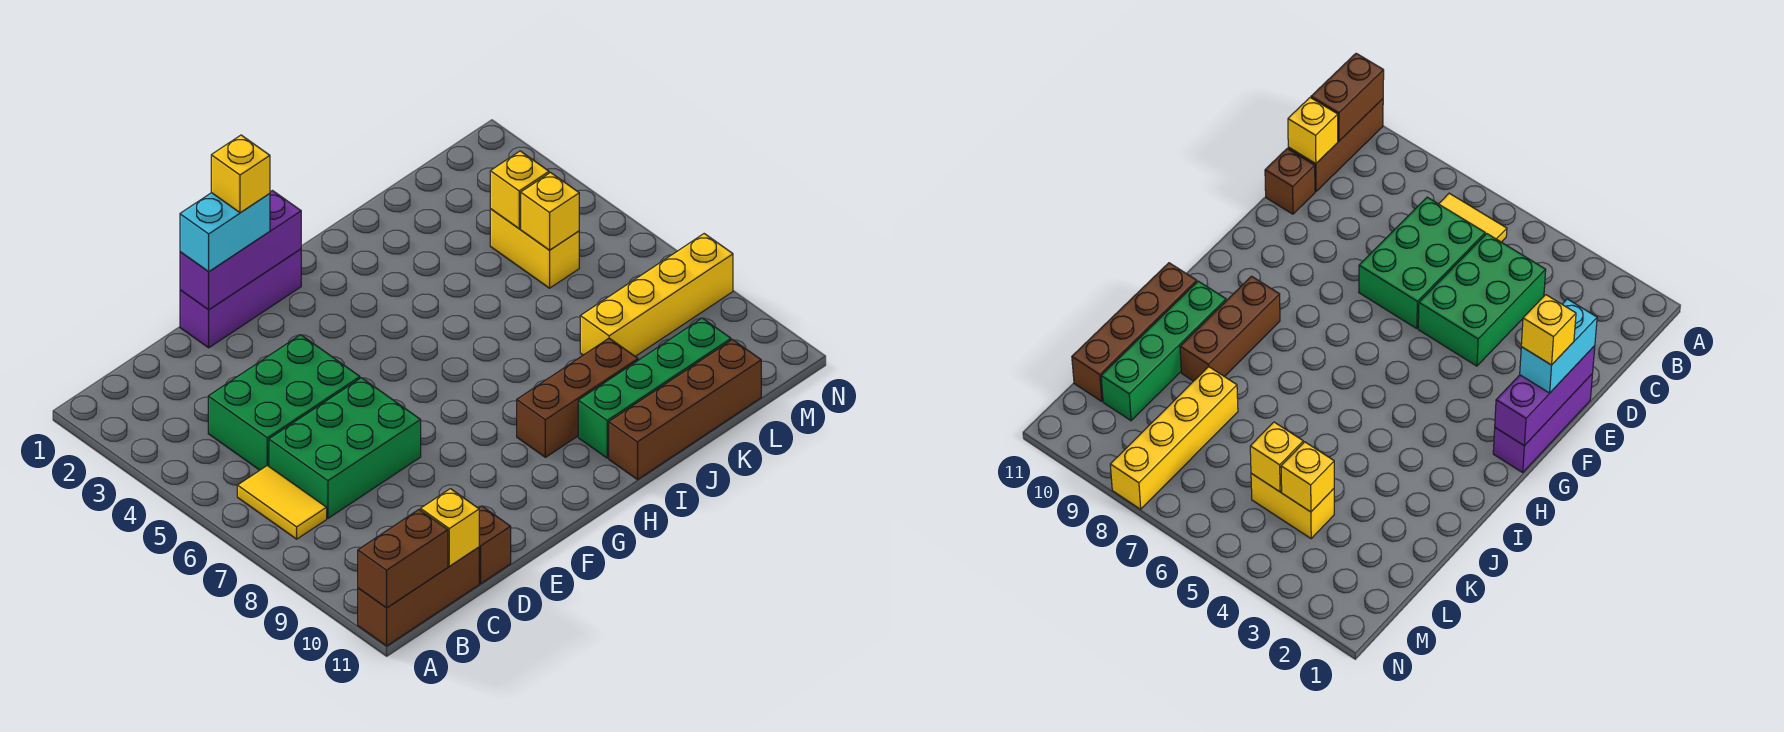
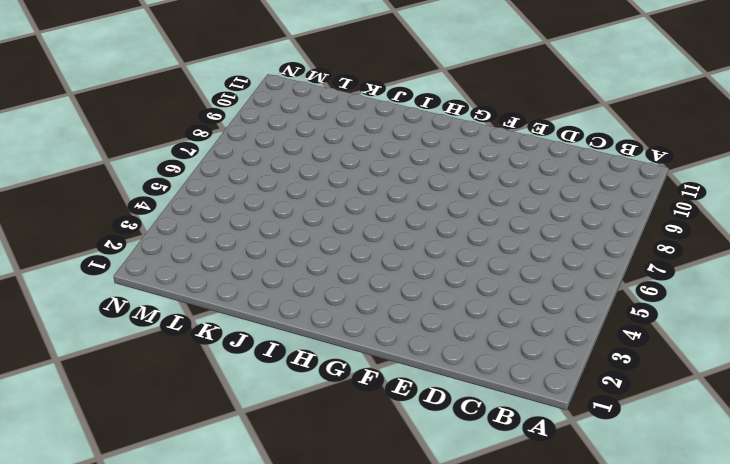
none -> brown brick A11:C11 level 1
none -> yellow tile B6:B7 level 1
none -> green brick C4:E5 level 1

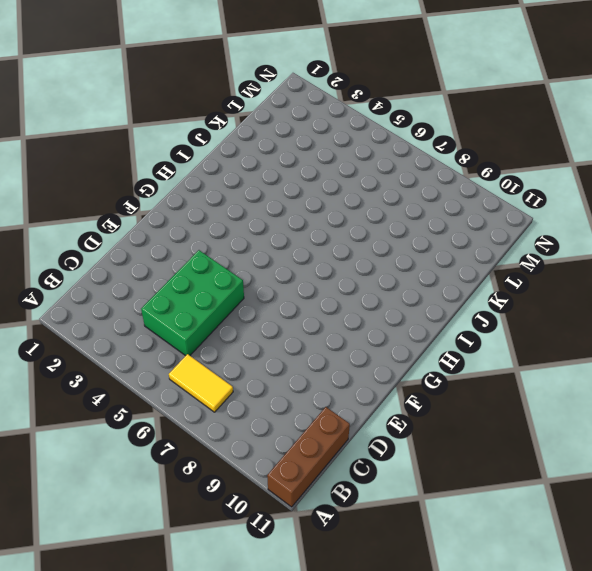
none -> green brick C6:E7 level 1
none -> brown brick D11 level 1
none -> purple brick E1:G1 level 1

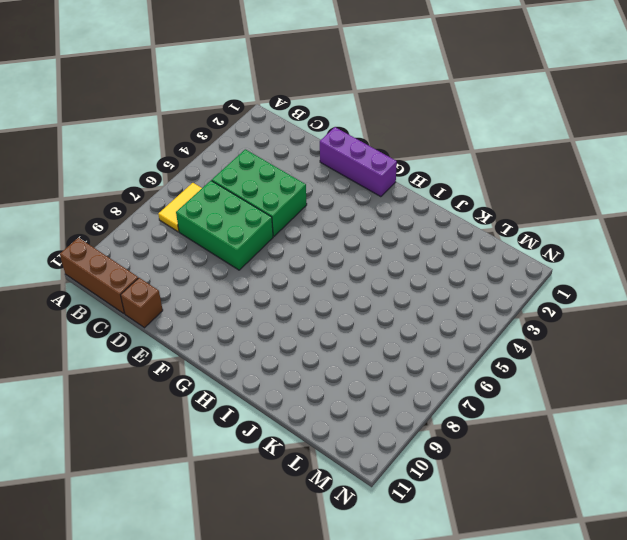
none -> brown brick H9:J9 level 1
none -> green brick I10:L10 level 1
none -> brown brick I11:L11 level 1

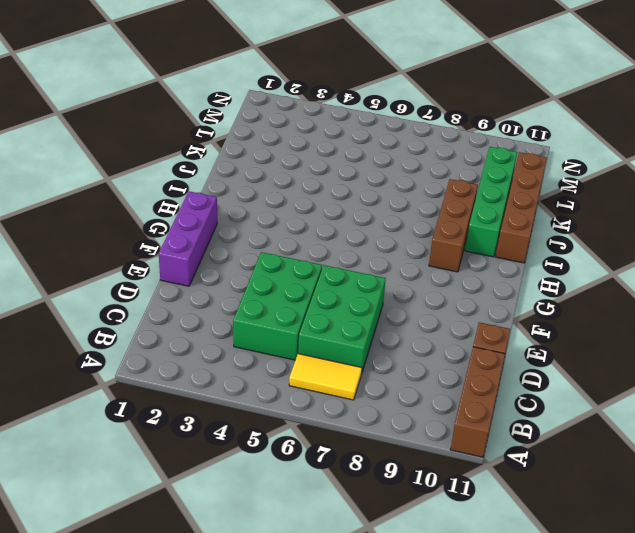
none -> yellow brick K8:N8 level 1
none -> yellow brick L4:L5 level 1
none -> brown brick A11:B11 level 2

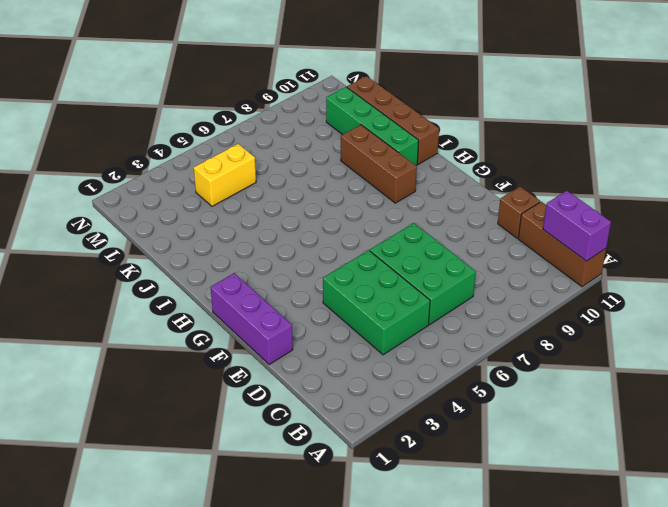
purple brick A11:B11 level 2 -> brown brick A11:B11 level 2
none -> yellow tile B6:B7 level 1
none -> yellow brick K8:N8 level 1
none -> yellow brick C11 level 2

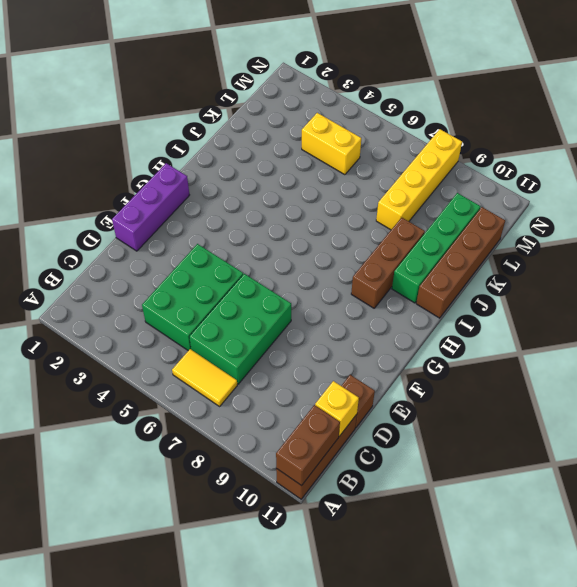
none -> purple brick E1:G1 level 2
none -> yellow brick L4 level 2
none -> yellow brick L5 level 2

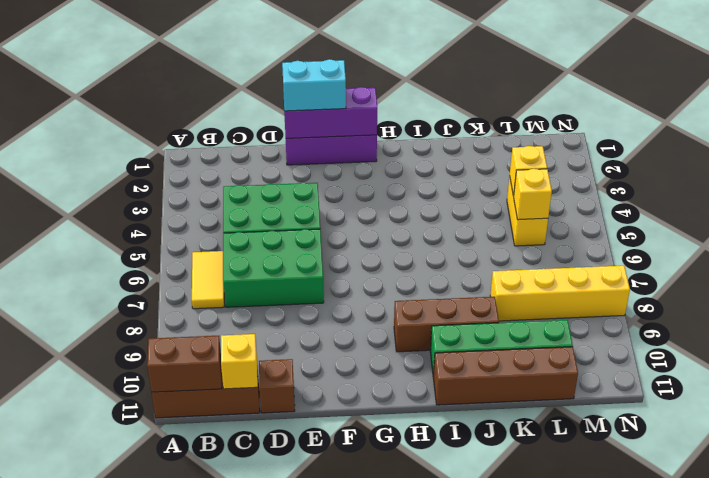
none -> yellow brick F1 level 4

